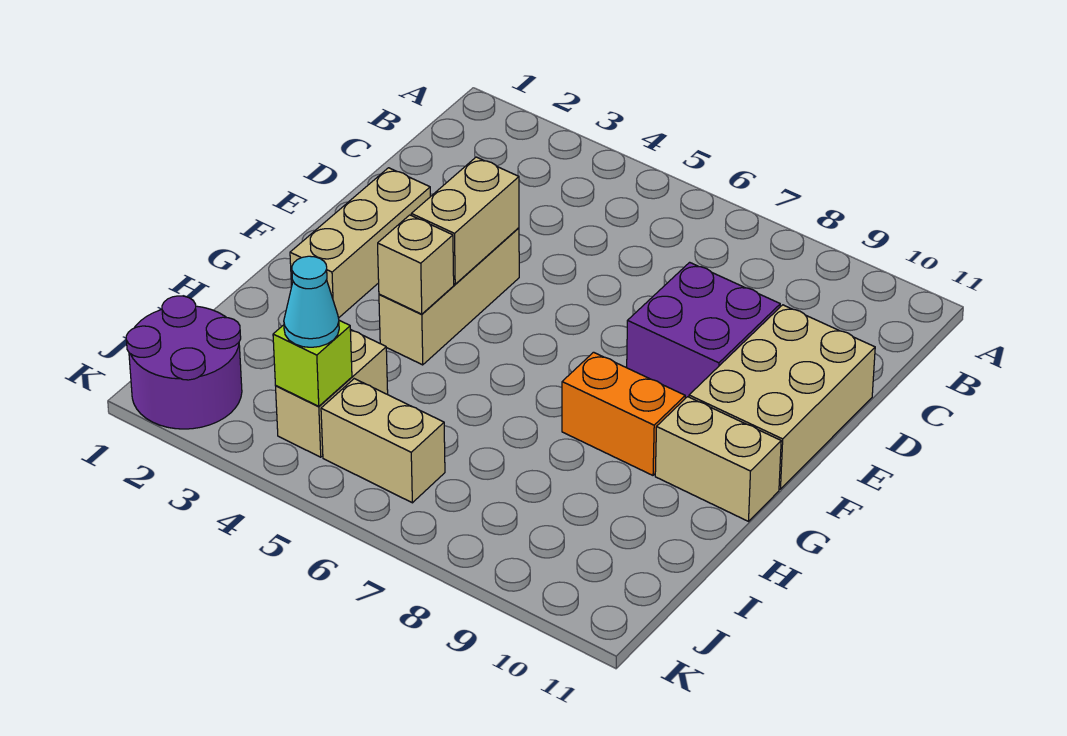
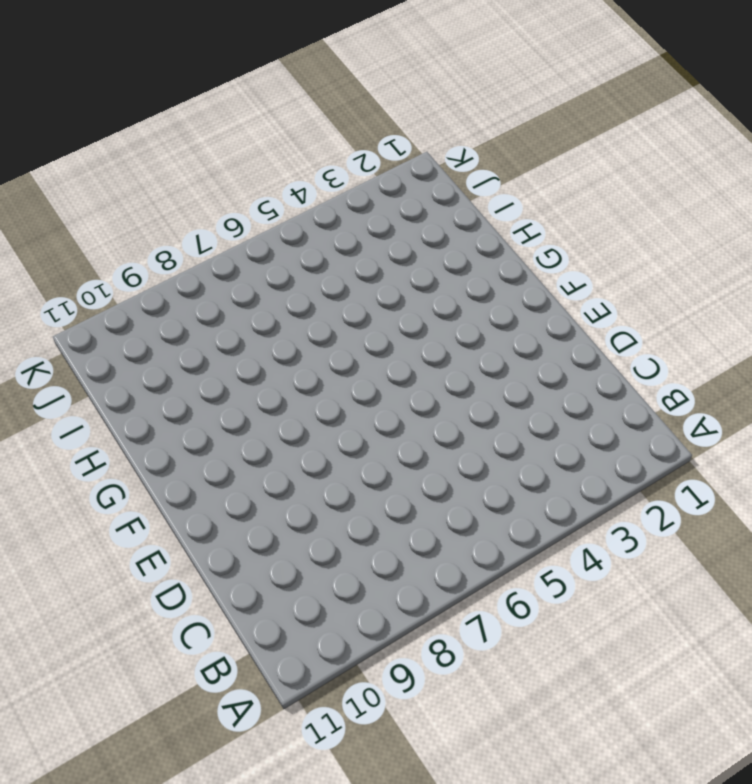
none -> purple brick D8:E9 level 1
none -> tan brick D10:F11 level 1
none -> tan brick E2:G2 level 1

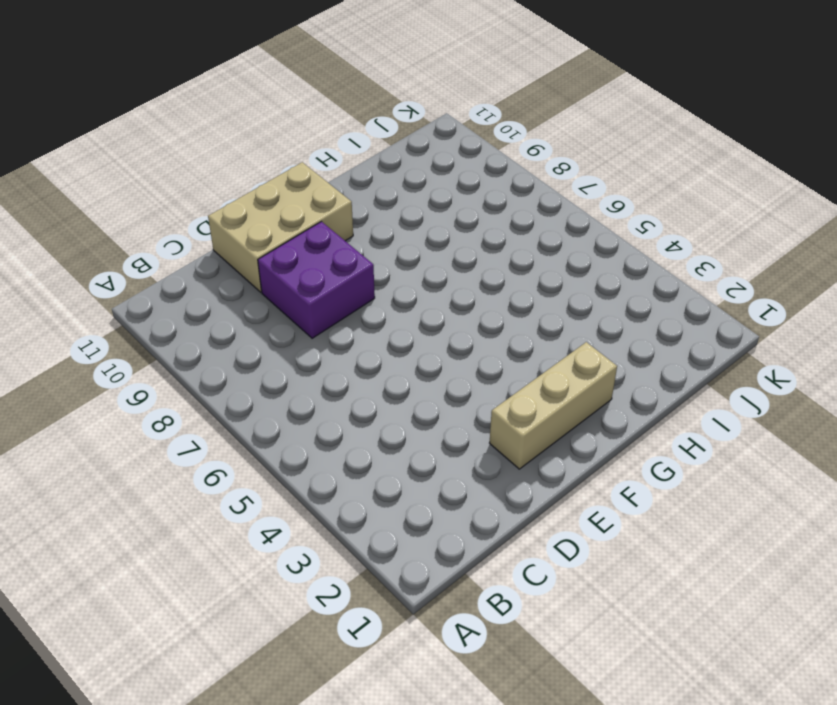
none -> tan brick E4:G4 level 1
none -> orange brick G8:G9 level 1
none -> tan brick G10:G11 level 1

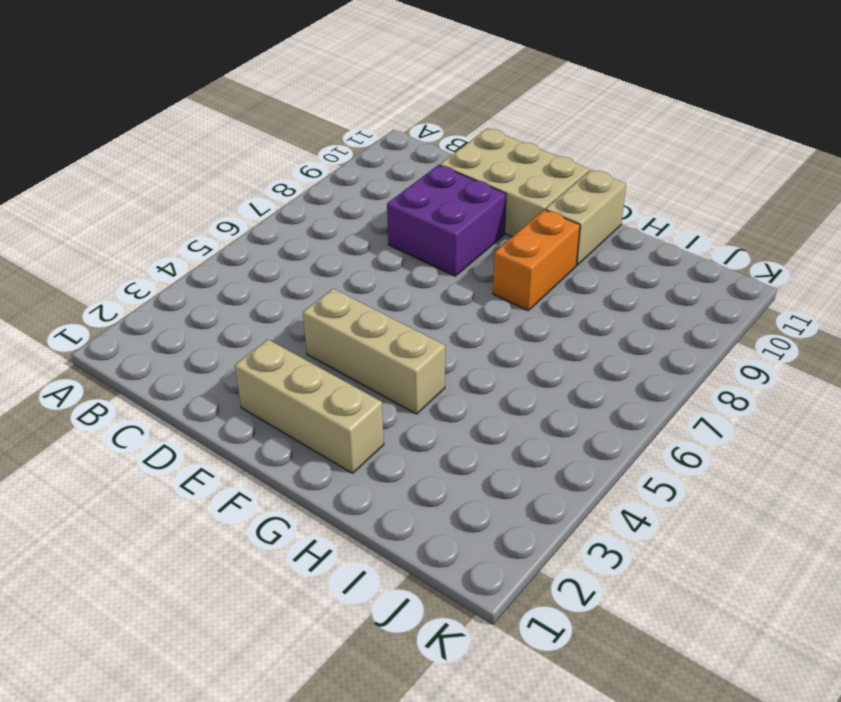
none -> tan brick I4:J4 level 1
none -> purple round brick J1:K2 level 1
none -> tan brick J5:J6 level 1

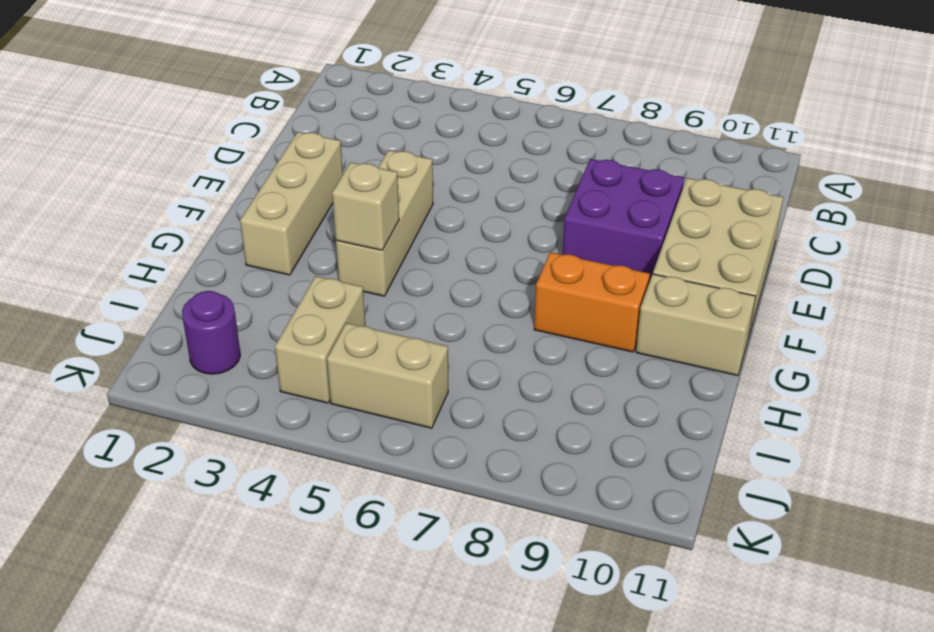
purple round brick J2 level 1 -> purple round brick J1:K2 level 1
none -> tan brick E4:F4 level 2
none -> lime brick J4 level 2
none -> cyan cone J4 level 3

